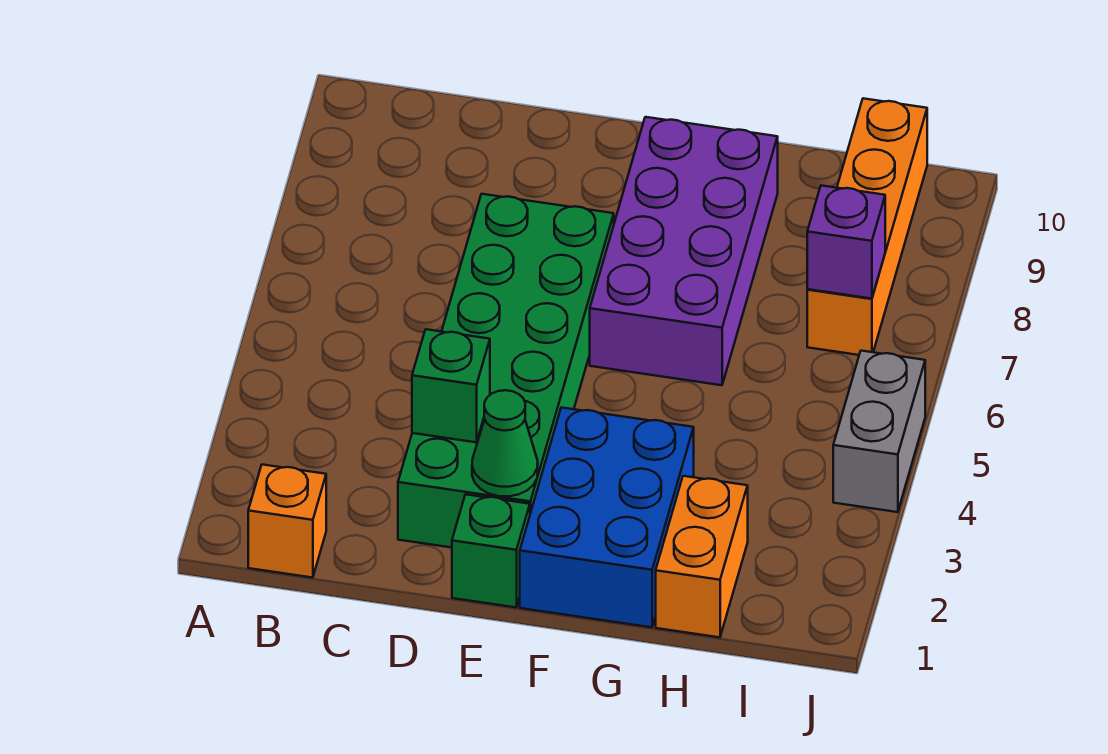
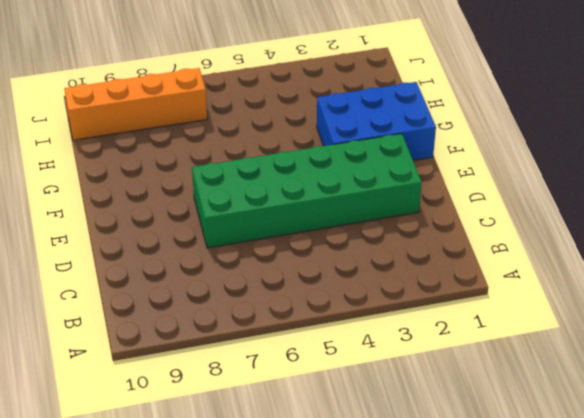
none -> orange brick B1 level 1
none -> green brick E1 level 1

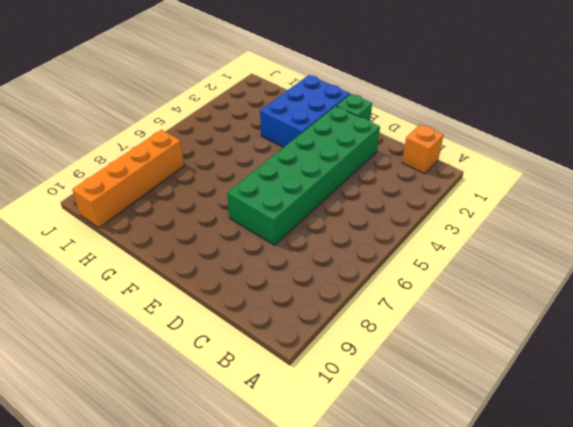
none -> purple brick F6:G9 level 1
none -> orange brick H1:H2 level 1

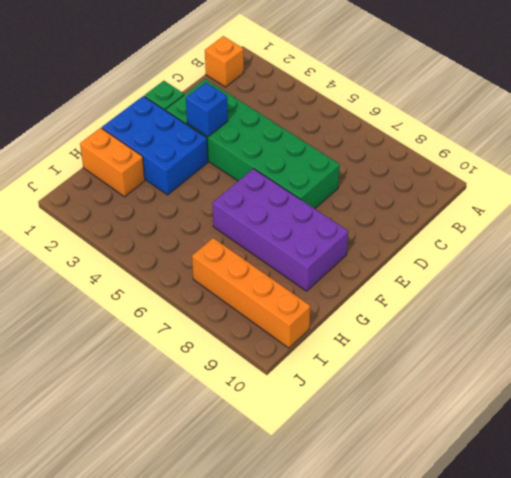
blue brick E3 level 2 -> none
none -> grey brick J4:J5 level 1
none -> green brick D3 level 2

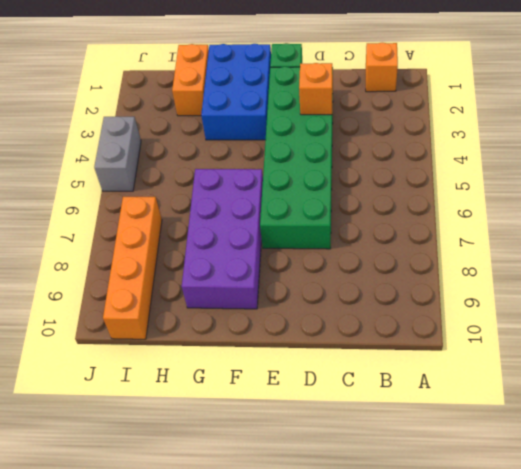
orange brick D3 level 2 -> green brick D3 level 2
none -> green cone E2 level 2
none -> purple brick I7 level 2

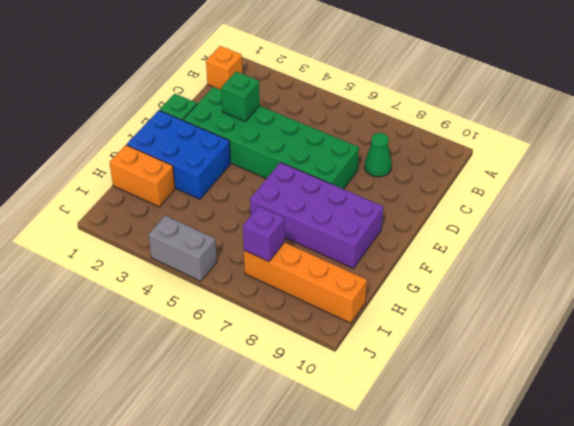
green cone C8 level 1 -> green cone E2 level 2

